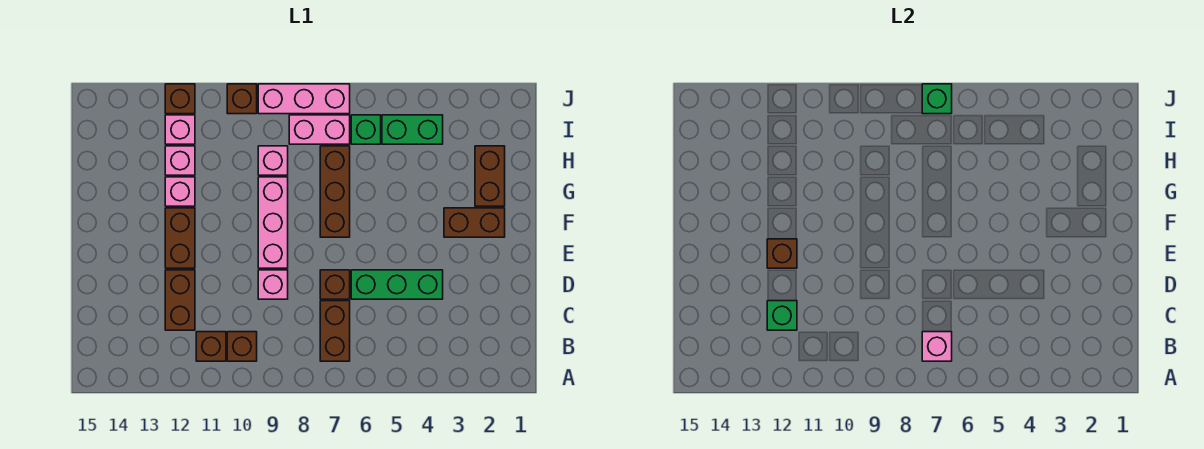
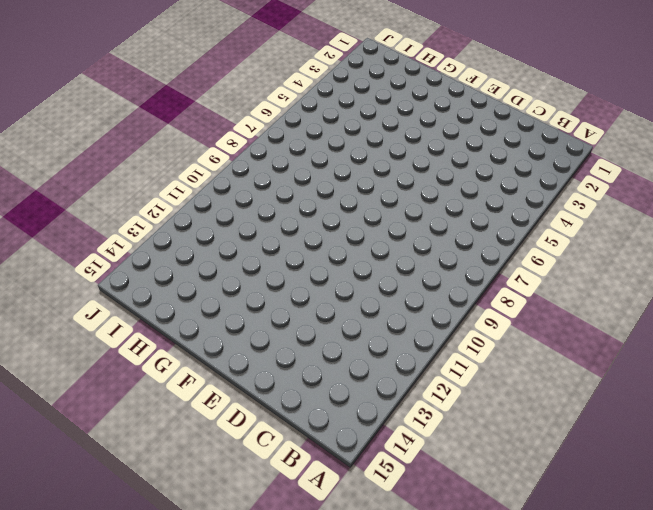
none -> brown brick B7:C7 level 1
none -> brown brick B10 level 1
none -> brown brick B11 level 1

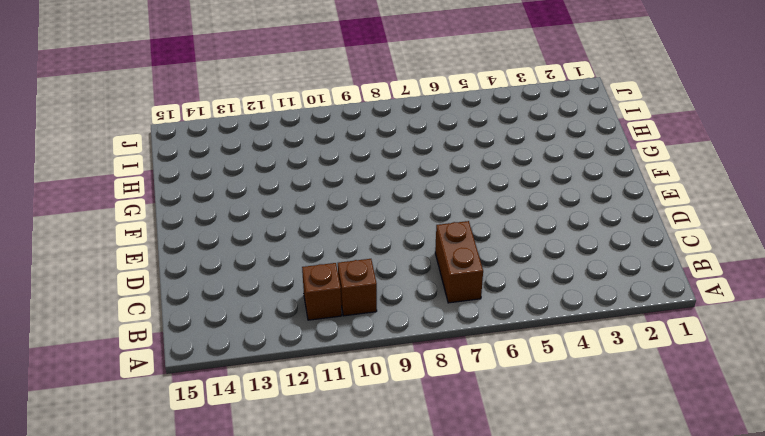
none -> brown brick C12:D12 level 1
none -> green brick D4:D6 level 1
none -> brown brick D7 level 1

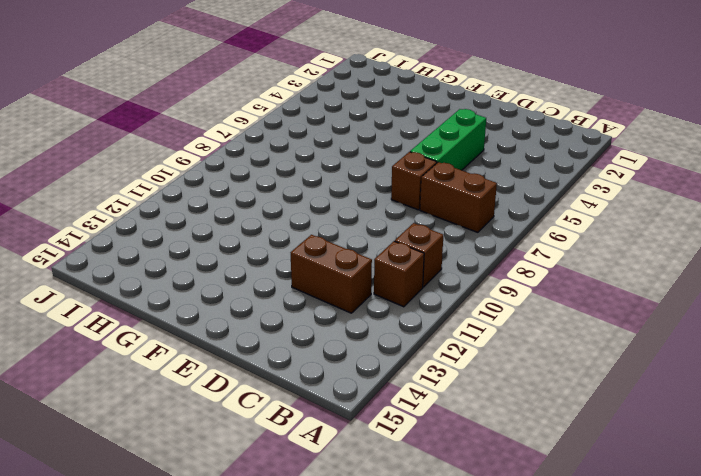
none -> pink brick D9 level 1
none -> pink brick E9:G9 level 1
none -> brown brick E12:F12 level 1

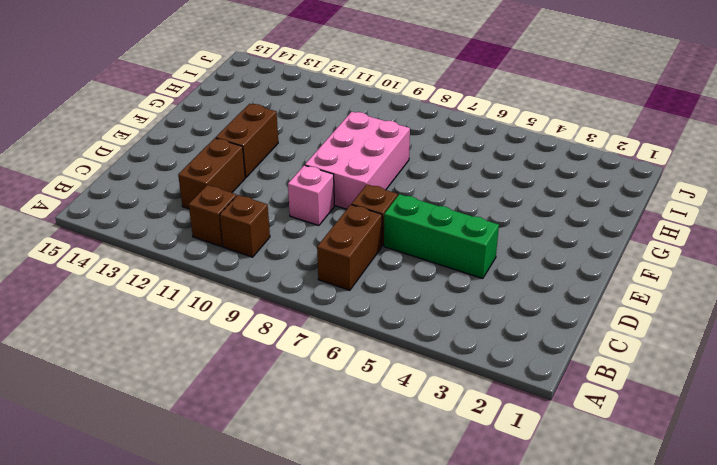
pink brick E8:G9 level 1 -> pink brick E9:G9 level 1
none -> brown brick F2:F3 level 1
none -> brown brick F7:H7 level 1
none -> brown brick G2:H2 level 1

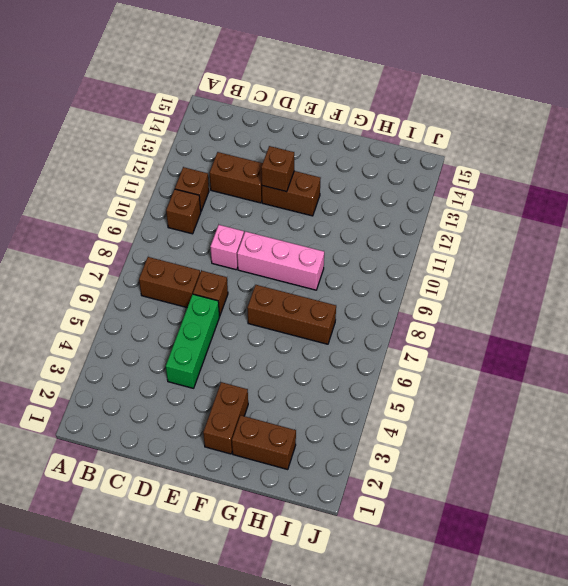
none -> pink brick G12 level 1
none -> pink brick H9 level 1
none -> pink brick H12 level 1

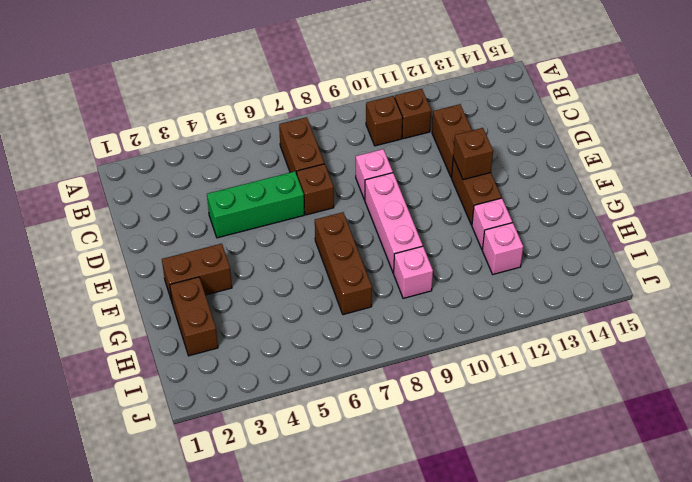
none -> green brick I4:I5 level 1
none -> green brick I6 level 1
none -> pink brick I7:I8 level 1

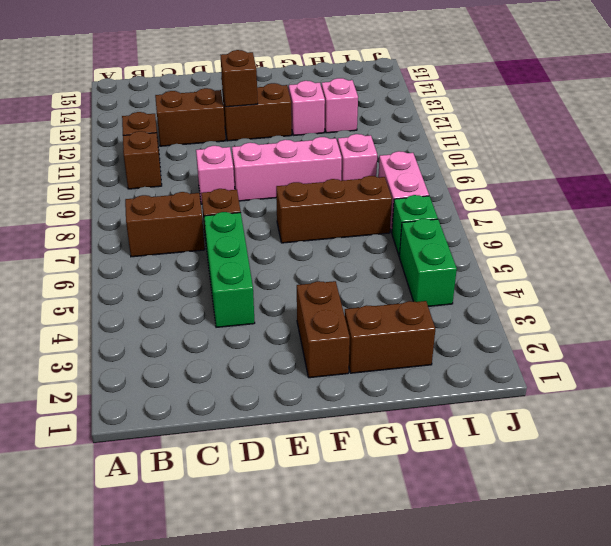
none -> pink brick I12 level 1
none -> pink brick J7:J9 level 1
none -> brown brick J10 level 1

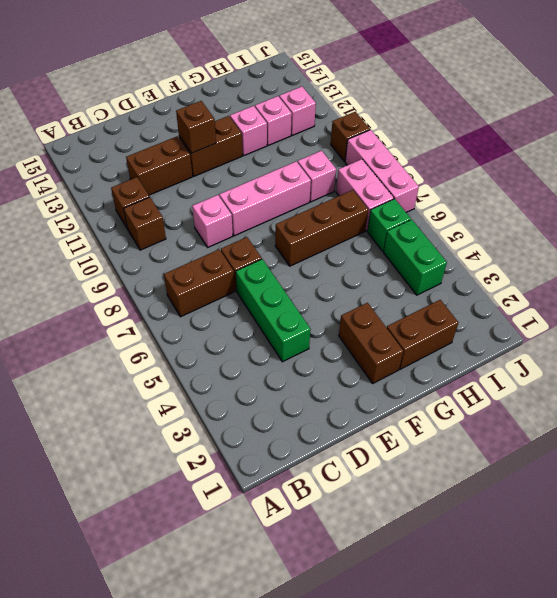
none -> brown brick J12 level 1
none -> pink brick B7 level 2
none -> green brick C12 level 2

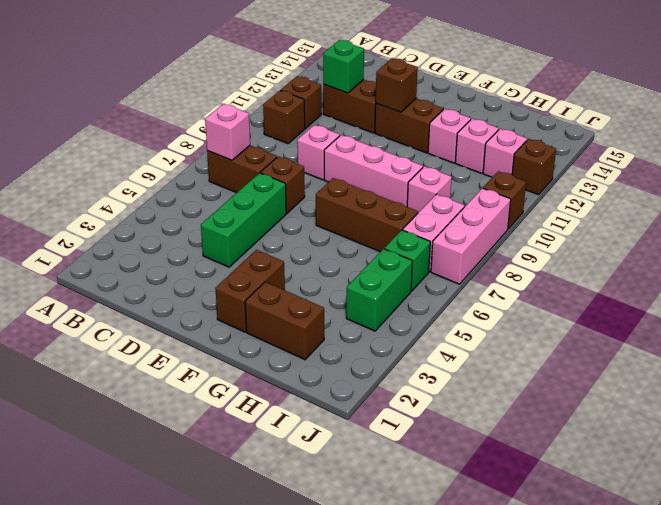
none -> green brick J7 level 2

